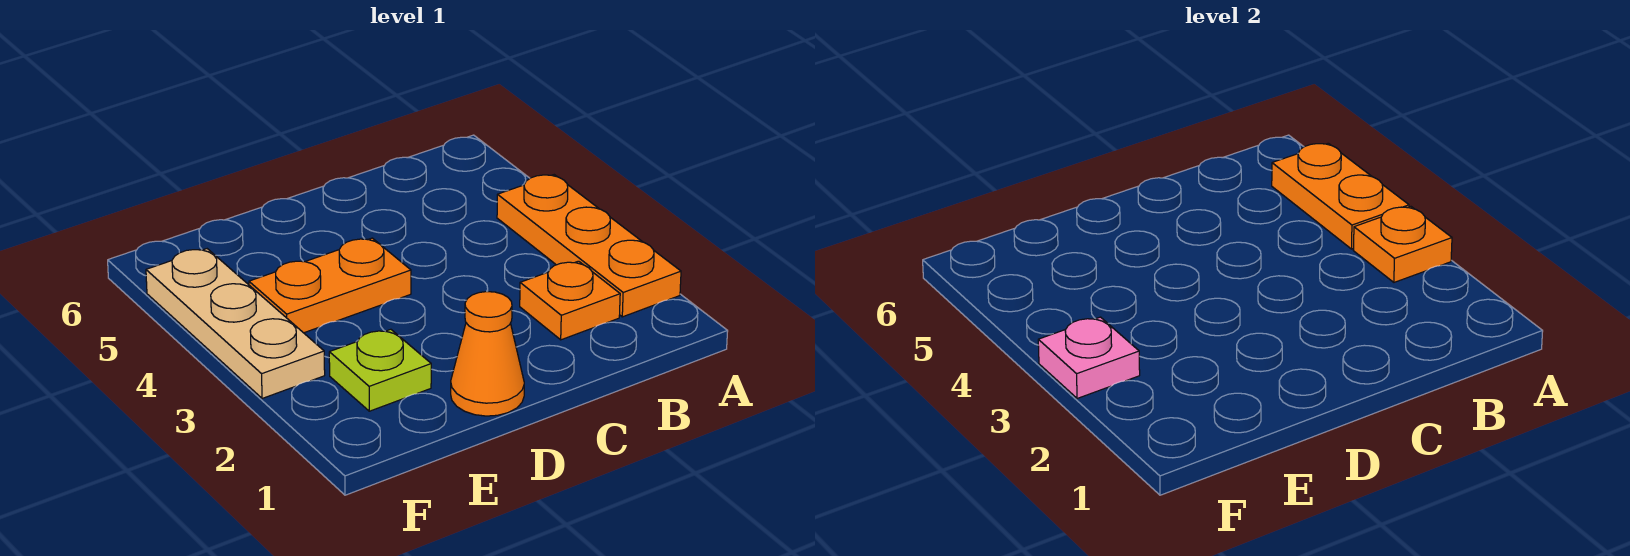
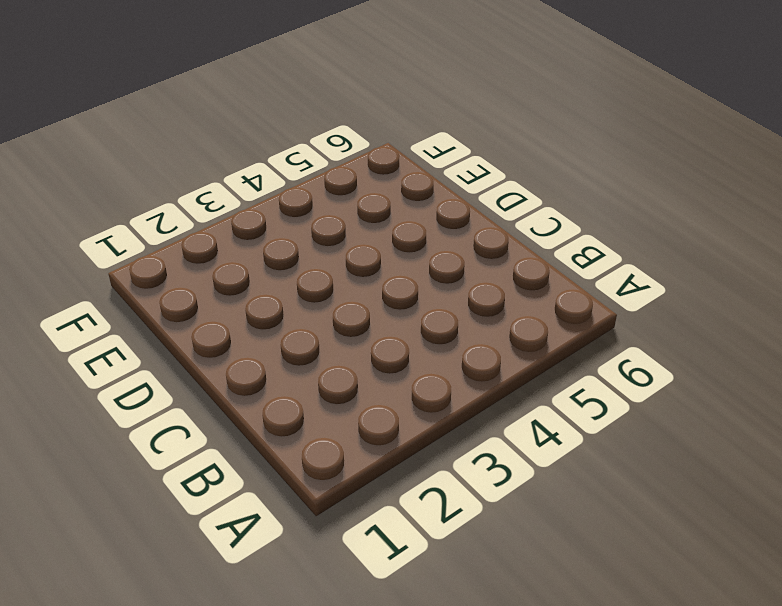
none -> orange plate A2:A4 level 1
none -> orange plate B2 level 1

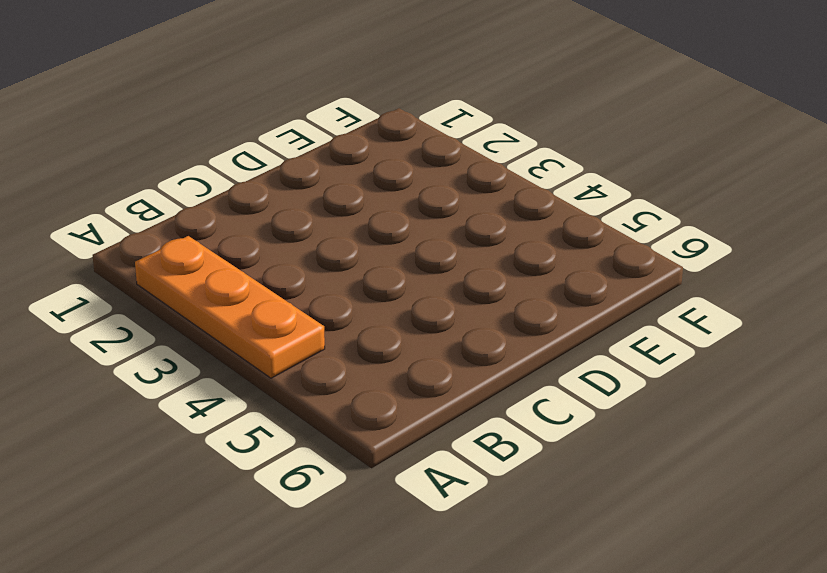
none -> orange plate B2 level 1
none -> orange cone D1 level 1

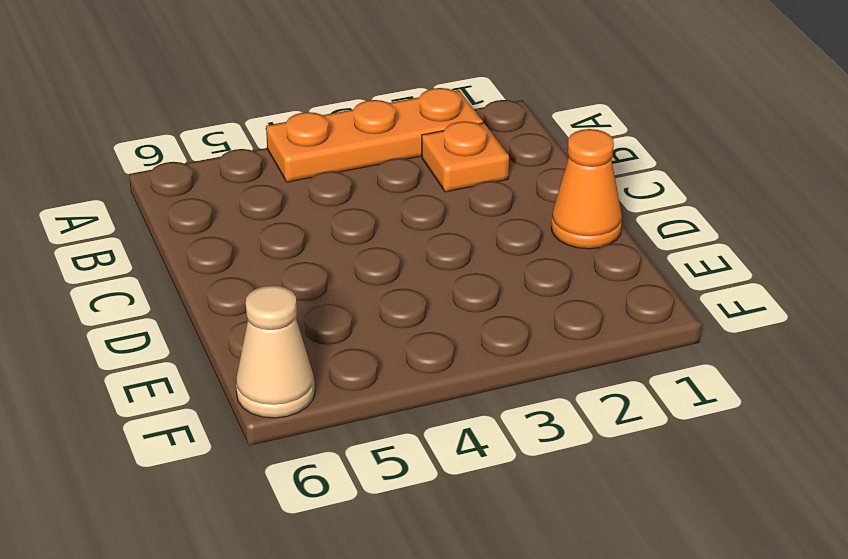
tan cone F6 level 1 -> none
none -> orange plate D4:E4 level 1
none -> lime plate E2 level 1

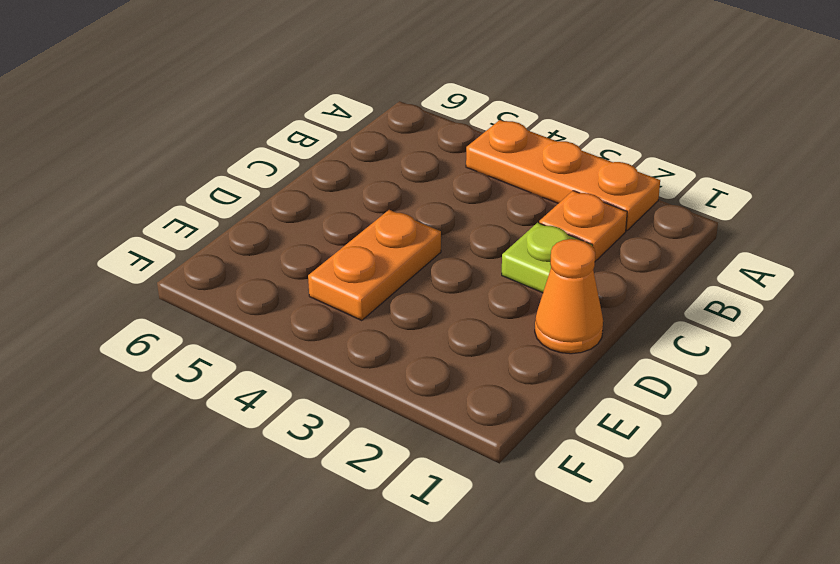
lime plate C2 level 1 -> lime plate E2 level 1
none -> tan plate F3:F5 level 1
none -> orange plate A3 level 2

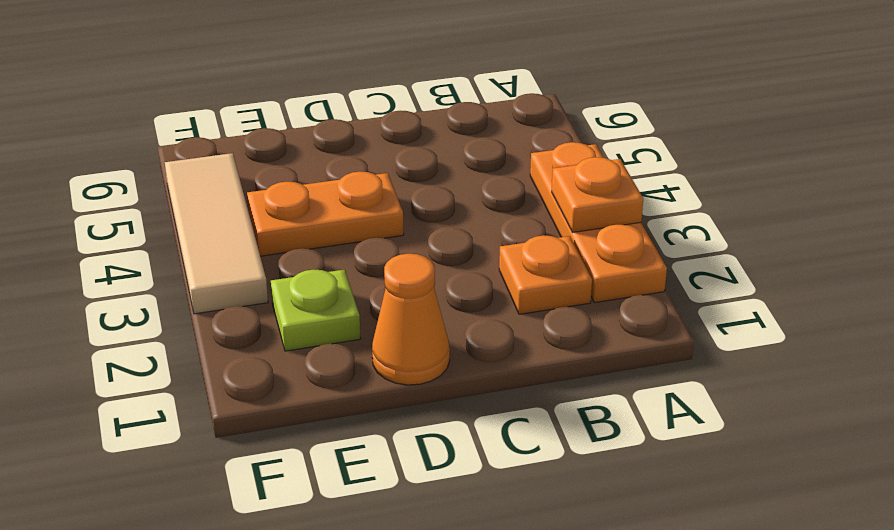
tan tile F3:F5 level 1 -> tan plate F3:F5 level 1
none -> orange plate A4:A5 level 2
none -> pink plate F3 level 2

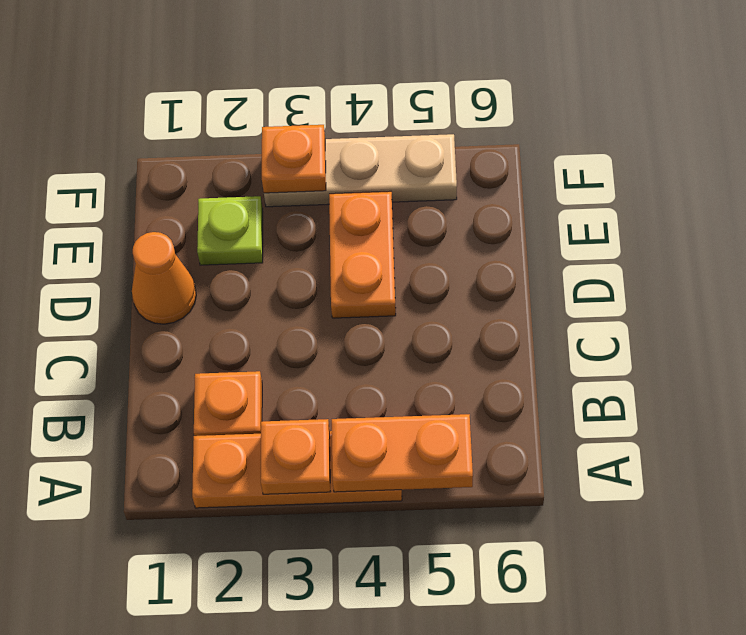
orange plate F3 level 2 -> pink plate F3 level 2

